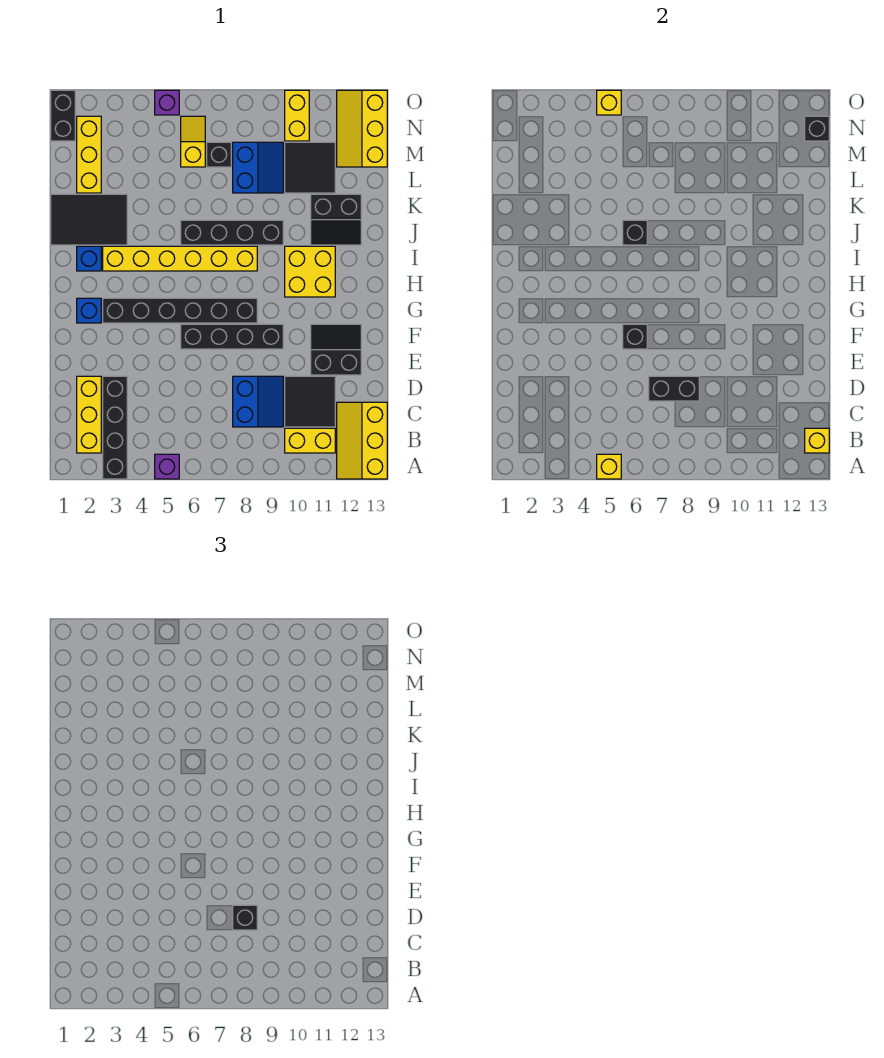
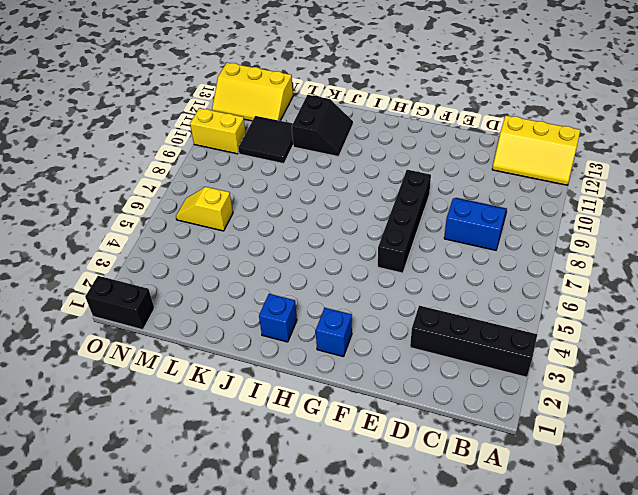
none -> purple brick A5 level 1
none -> yellow brick B2:D2 level 1
none -> yellow brick B10:B11 level 1
none -> black tile C10:D11 level 1

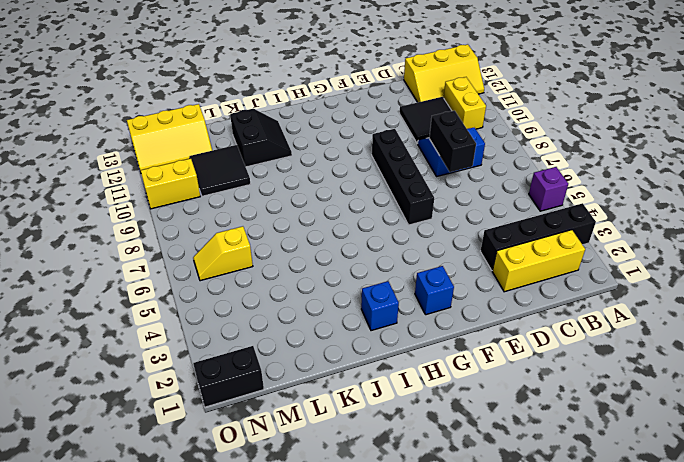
none -> black slope E11:F12 level 1 top E
none -> black brick G3:G8 level 1
none -> yellow brick H10:I11 level 1
none -> yellow brick I3:I8 level 1

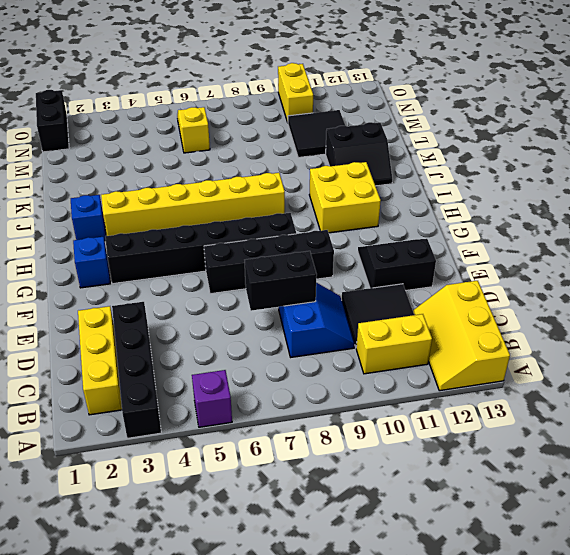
none -> black tile J1:K3 level 1
none -> black brick J6:J9 level 1
none -> yellow brick L2:N2 level 1
none -> blue slope L8:M9 level 1 top 8

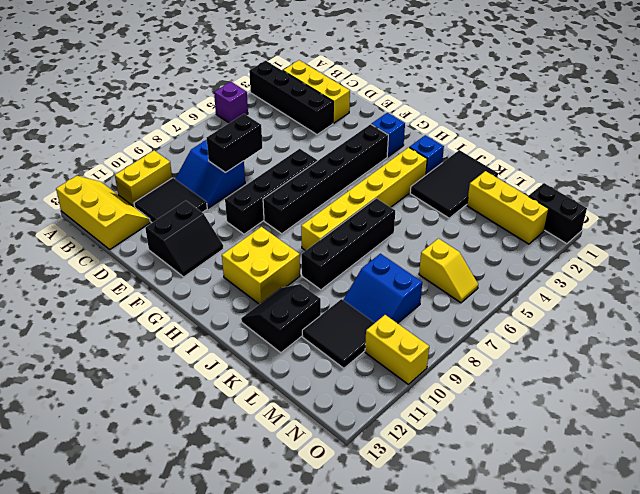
none -> black brick M7 level 1
none -> yellow slope M12:O13 level 1 top 13
none -> purple brick O5 level 1
none -> yellow brick A5 level 2

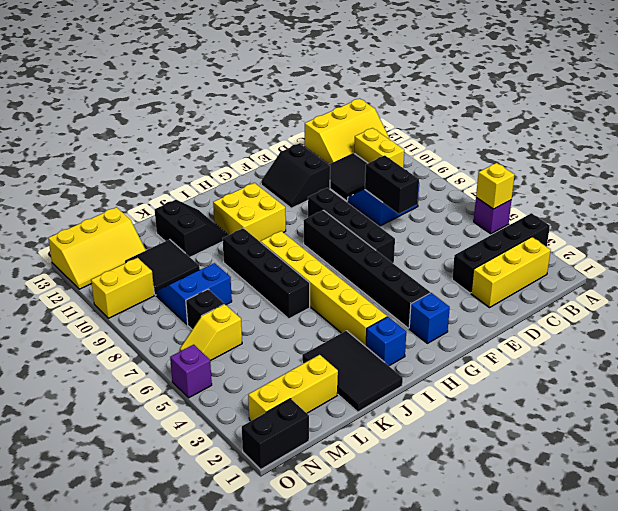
none -> yellow brick B13 level 2
none -> black brick F6 level 2
none -> black brick J6 level 2
none -> black brick N13 level 2

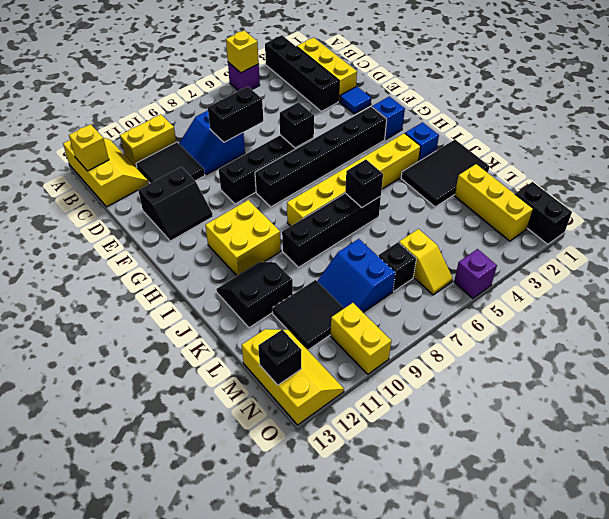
blue tile E2 level 1 -> none
none -> yellow brick O5 level 2
none -> black brick D8 level 3

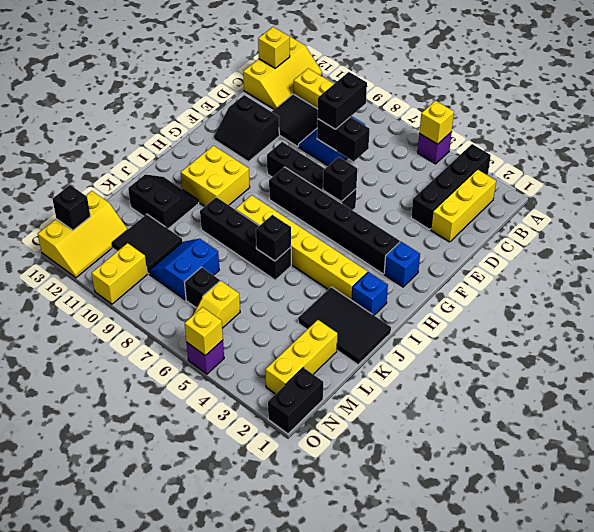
black brick C8:D8 level 3 -> black brick D8 level 3

